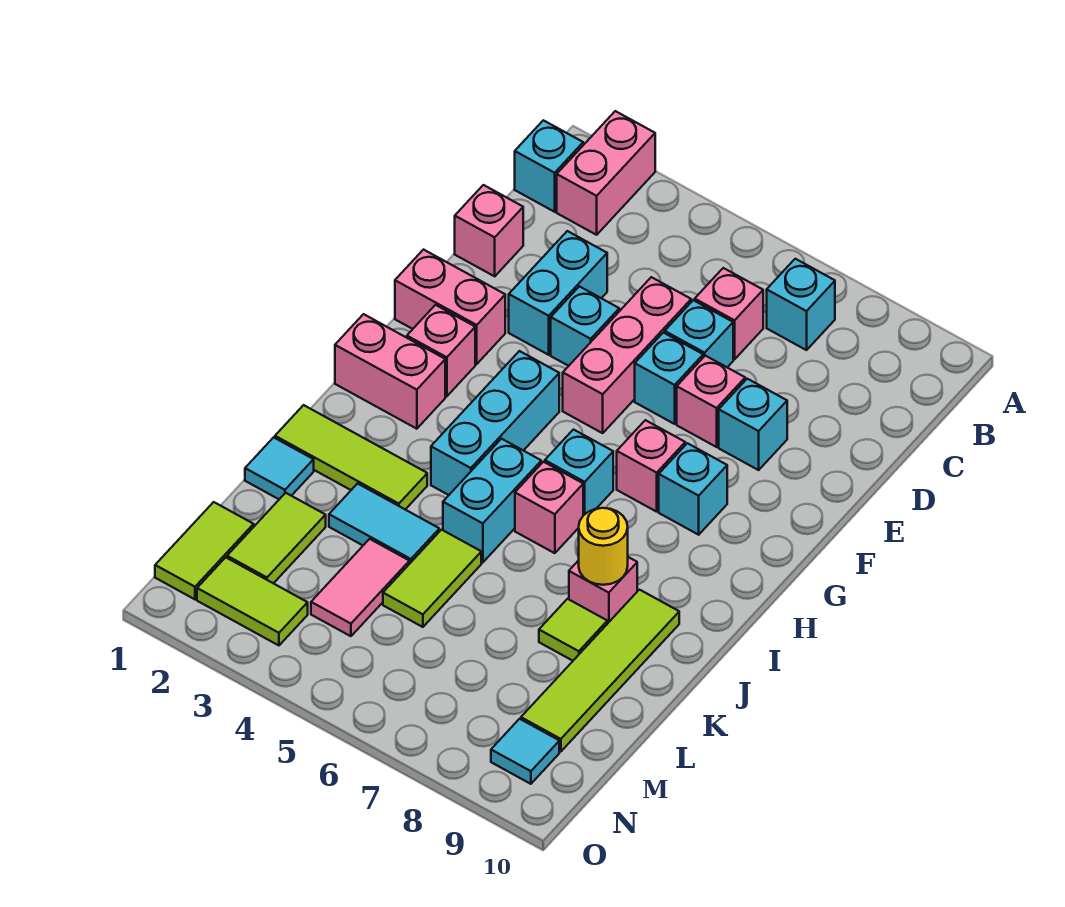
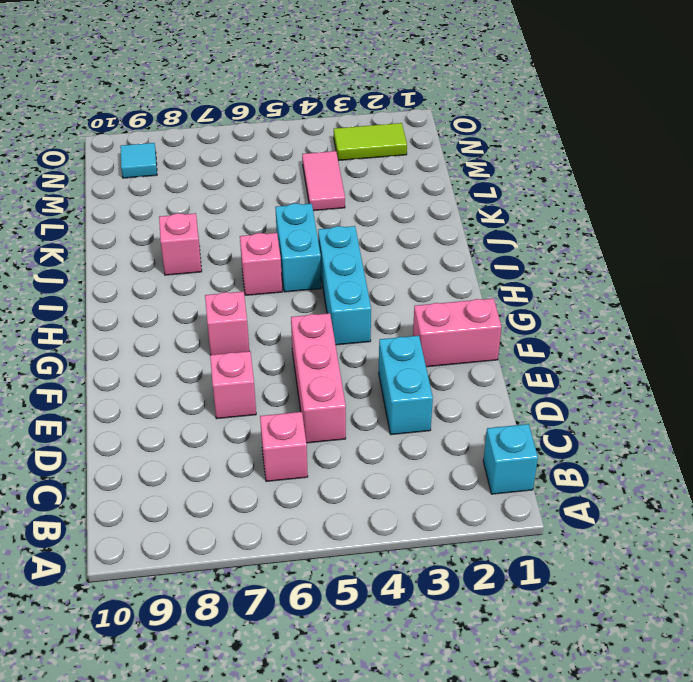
none -> pink brick A2:B2 level 1
none -> cyan brick B7 level 1
none -> pink brick D1 level 1
none -> cyan brick D6 level 1

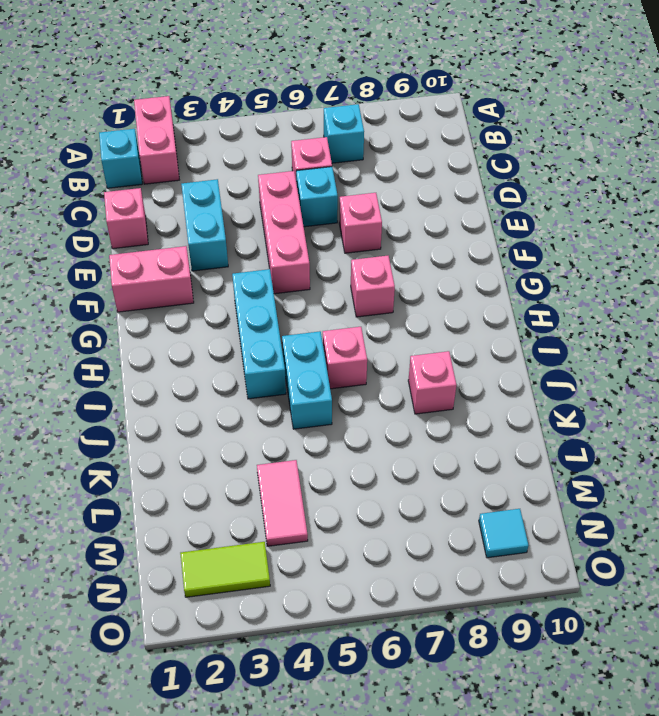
none -> cyan brick E4 level 1
none -> cyan brick E6 level 1
none -> cyan brick E8 level 1
none -> pink brick G2 level 1

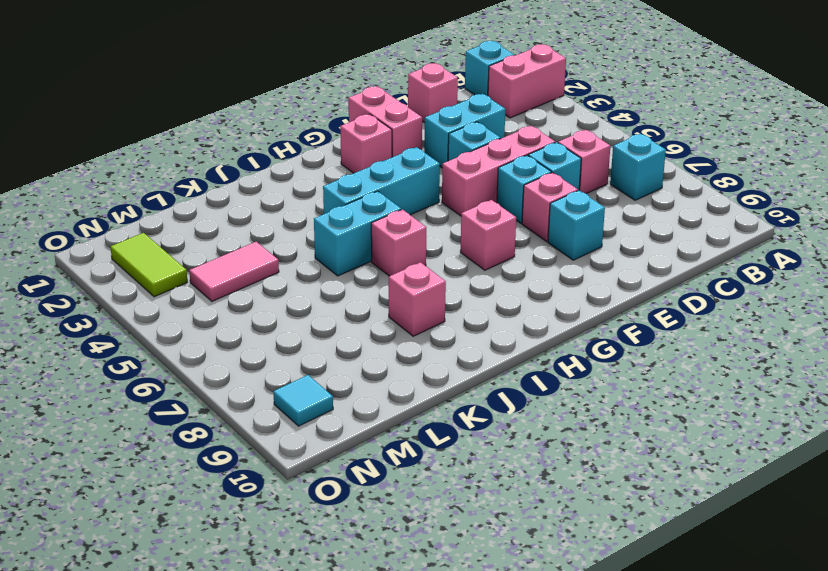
none -> cyan brick G8 level 1
none -> pink brick H1:H2 level 1
none -> cyan brick H6 level 1
none -> lime tile J1:J3 level 1

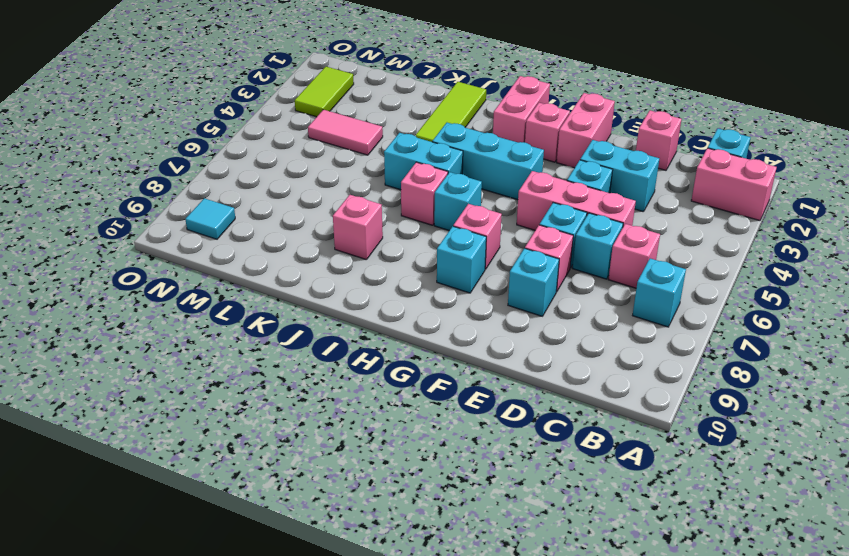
none -> lime tile J9:M9 level 1
none -> cyan tile K1 level 1
none -> cyan tile K3:K4 level 1
none -> lime tile K5:L5 level 1

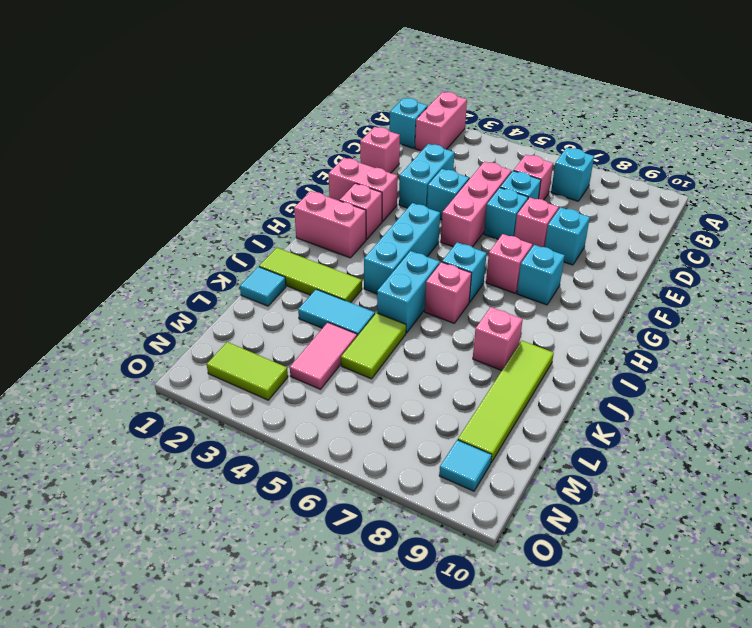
none -> lime tile K8 level 1
none -> lime tile L2:M2 level 1
none -> lime tile M1:N1 level 1
none -> yellow round brick J8 level 2

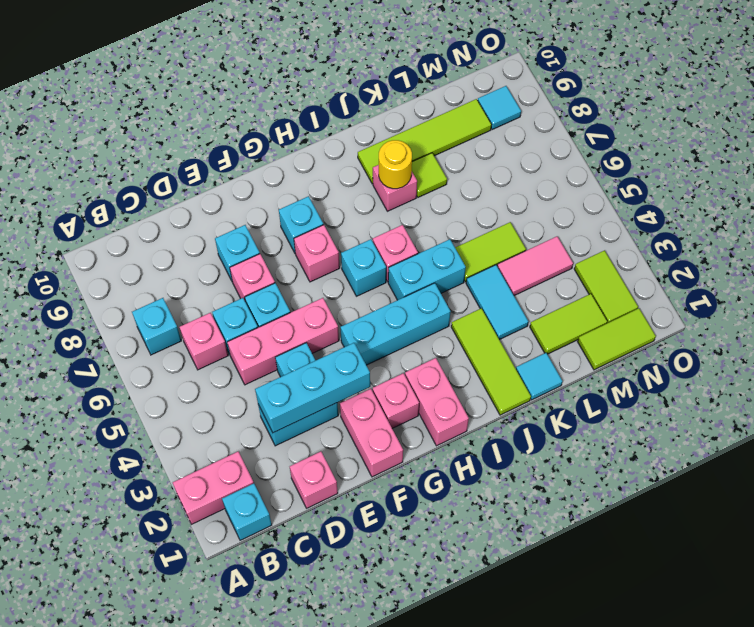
cyan brick D3:F3 level 2 -> none

